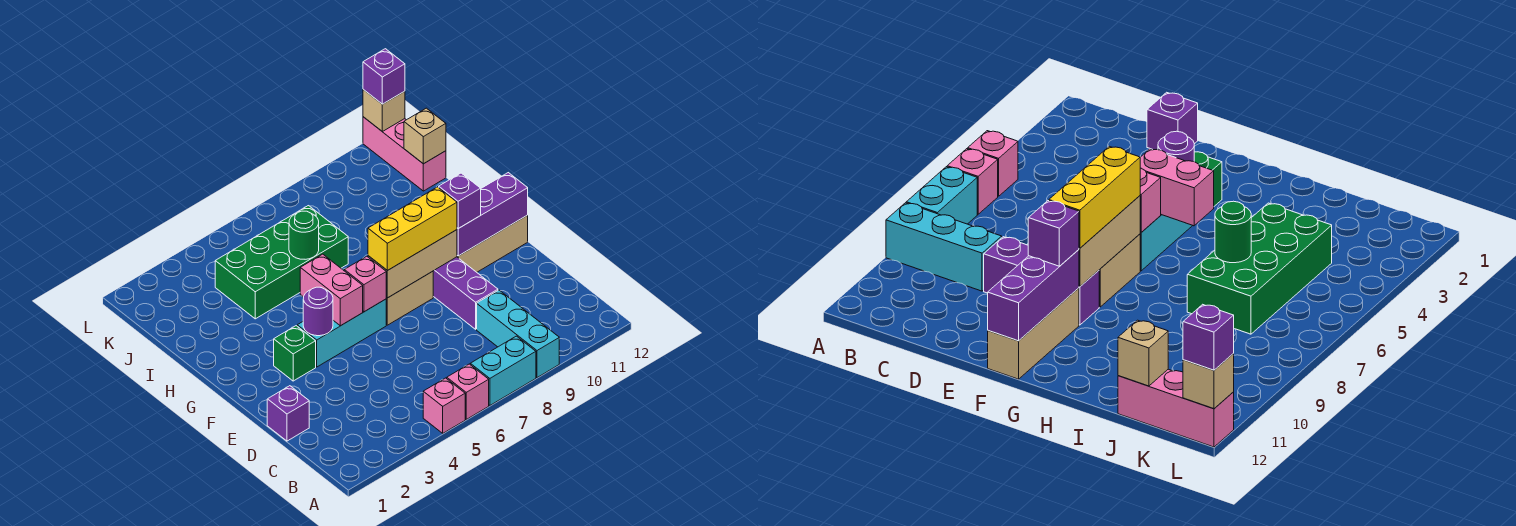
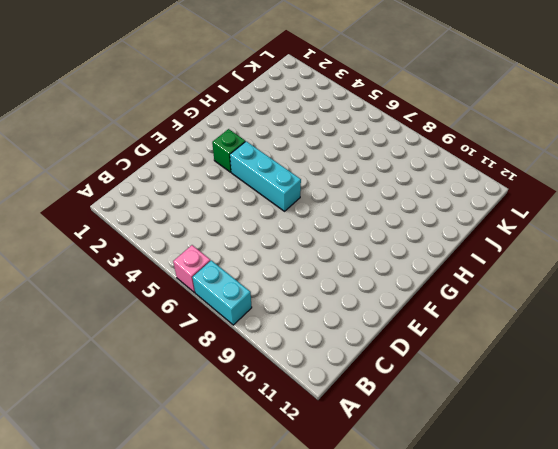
none -> pink brick A5 level 1
none -> cyan brick A9:C9 level 1
none -> purple brick D1 level 1

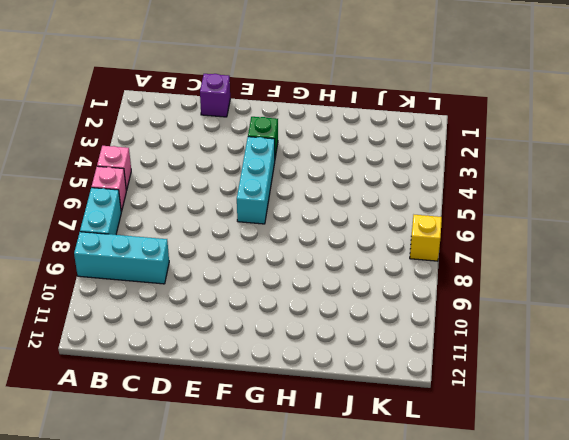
yellow brick L7 level 1 -> none
none -> purple brick D9:F9 level 1
none -> tan brick F7:F8 level 1
none -> tan brick F10:F12 level 1

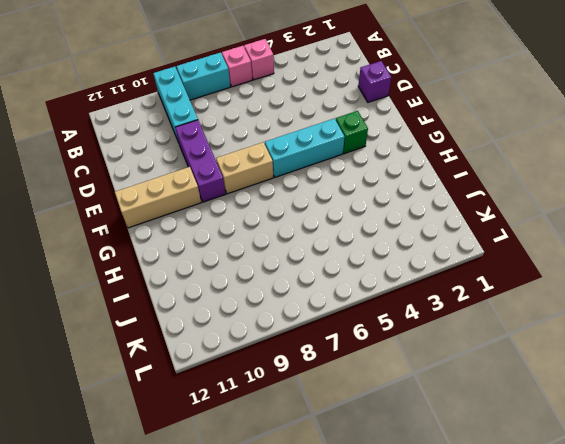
none -> green brick I4:J7 level 1
none -> pink brick J12:L12 level 1
none -> purple round brick F4 level 2

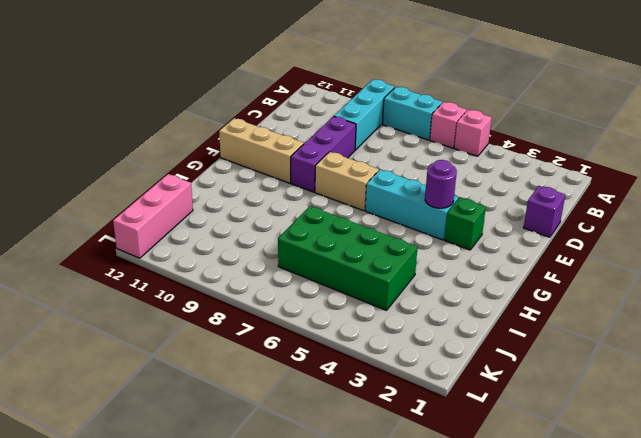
none -> pink brick F5:G5 level 2
none -> pink brick F6 level 2
none -> tan brick F7:F9 level 2

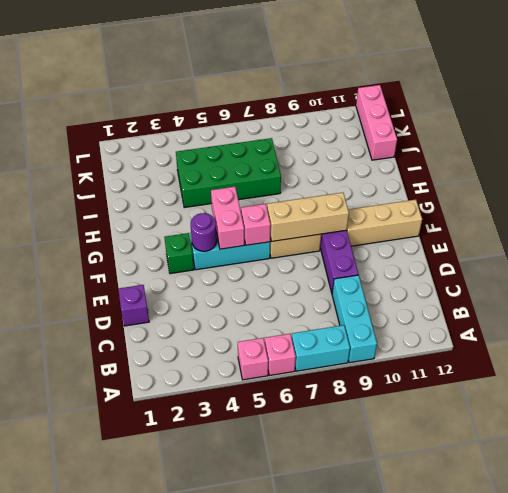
none -> purple brick F10:F12 level 2
none -> green round brick I6 level 2
none -> tan brick J12 level 2

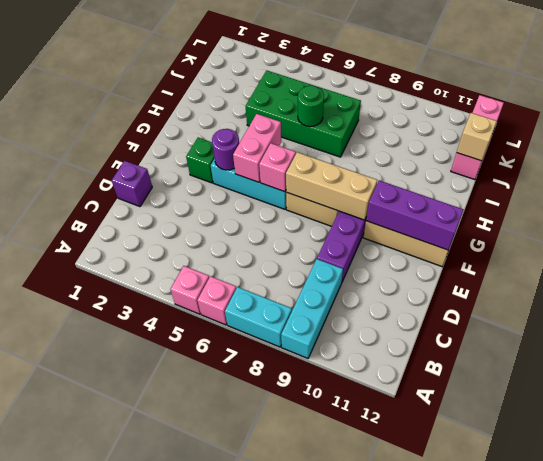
none -> tan brick L12 level 2
none -> yellow brick F7:F9 level 3
none -> purple brick F10 level 3

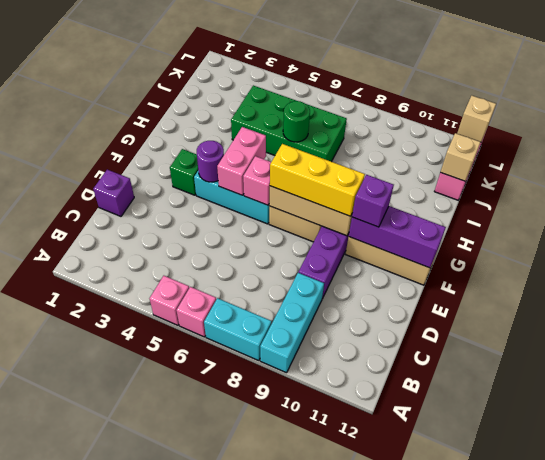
none -> purple brick L12 level 3

